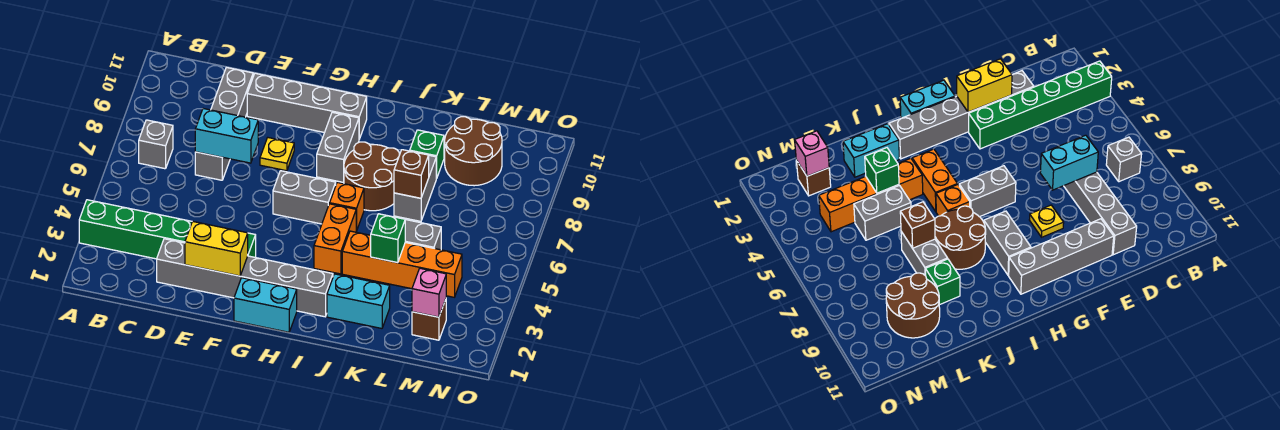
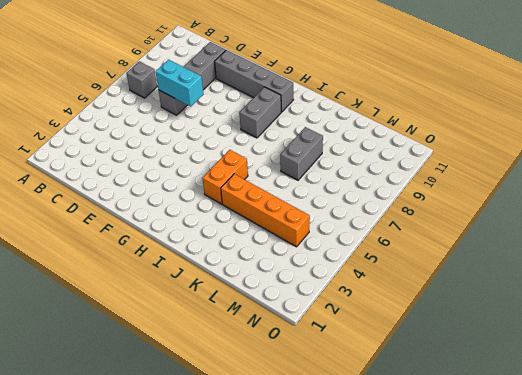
none -> green brick A3:F3 level 1
none -> grey brick D2:I2 level 1
none -> yellow plate F8 level 1

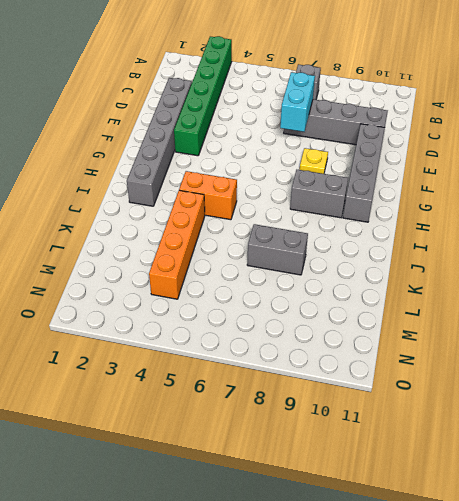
none -> cyan brick G1:H1 level 1
none -> grey brick G6:H6 level 1
none -> orange brick I6 level 1

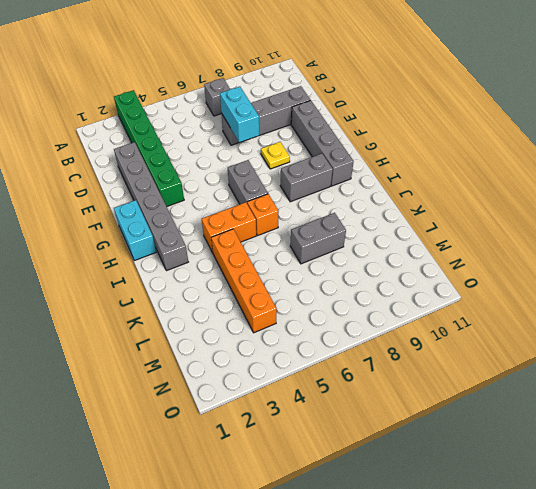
none -> brown round brick I7:J8 level 1
none -> cyan brick J2:K2 level 1
none -> grey brick K5:L5 level 1

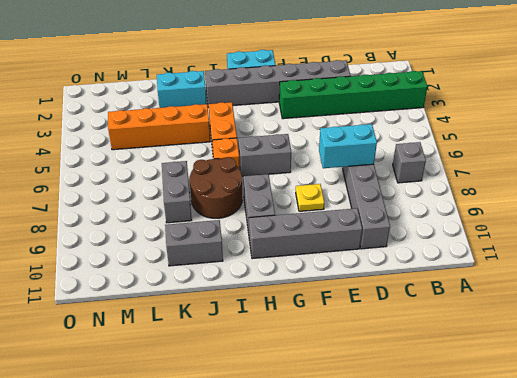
grey brick J10:K10 level 1 -> grey brick K5:L5 level 1
none -> green brick K9 level 1
none -> brown round brick L9:M10 level 1
none -> brown brick M2 level 1

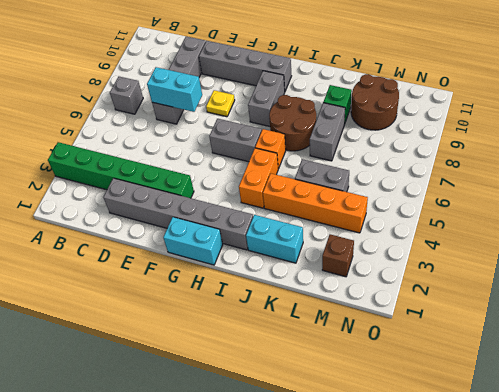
none -> yellow brick E2:F2 level 2
none -> green brick K4 level 2
none -> brown brick K7 level 2

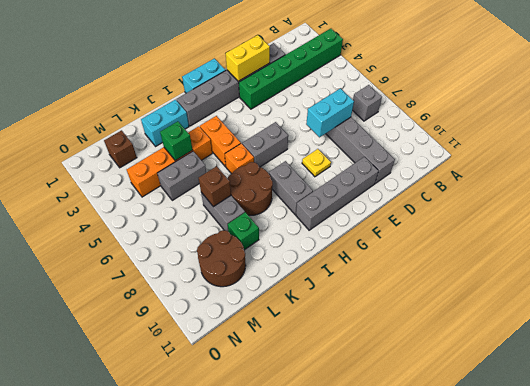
none -> pink brick M2 level 2

